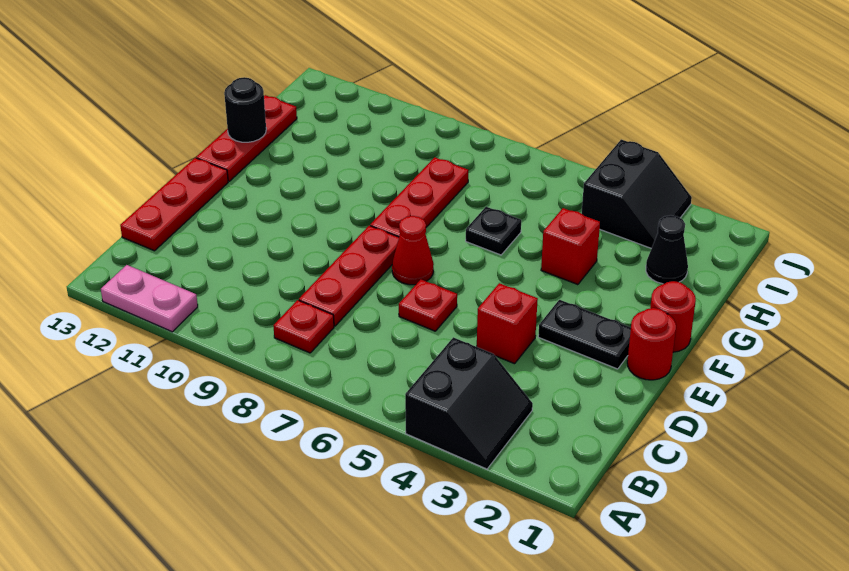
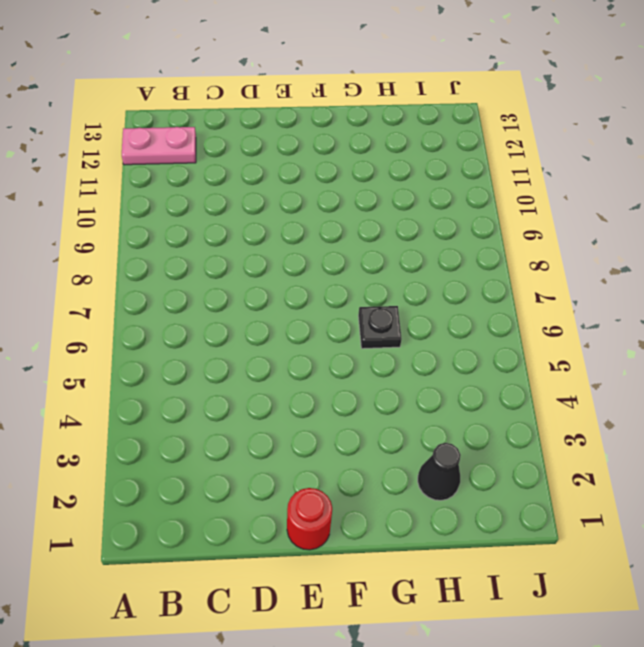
pink plate A12:B12 level 1 -> pink plate A11:A12 level 1
none -> black slope A3:B4 level 1 top 4
none -> red plate B8 level 1
none -> red plate C8:E8 level 1

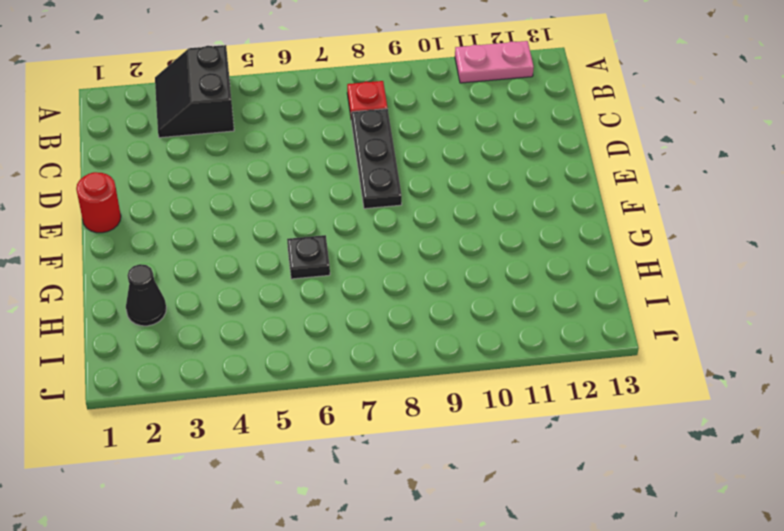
black plate C8:E8 level 1 -> red plate C8:E8 level 1
none -> red plate C13:E13 level 1
none -> red brick D4 level 1
none -> red plate D6 level 1

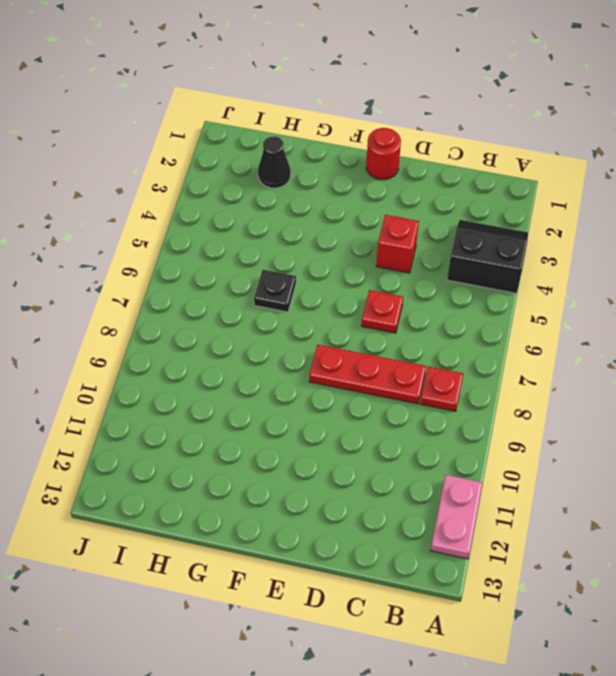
none -> red plate C13:E13 level 1
none -> black plate E2:E3 level 1
none -> red cone E7 level 1

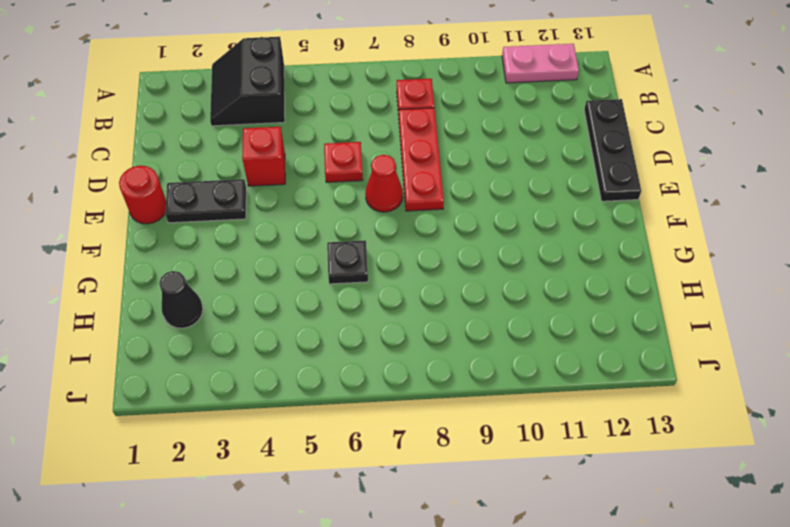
black plate C13:E13 level 1 -> red plate C13:E13 level 1
none -> red round brick F1 level 1
none -> red plate F8:H8 level 1
none -> red plate F13:H13 level 1

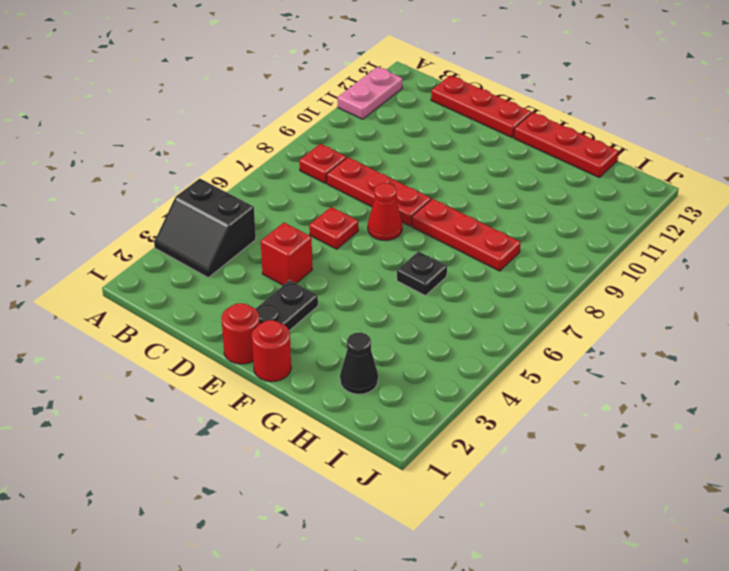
none -> red brick G4 level 1
none -> black slope I3:J4 level 1 top 4
none -> black round brick G13 level 2

